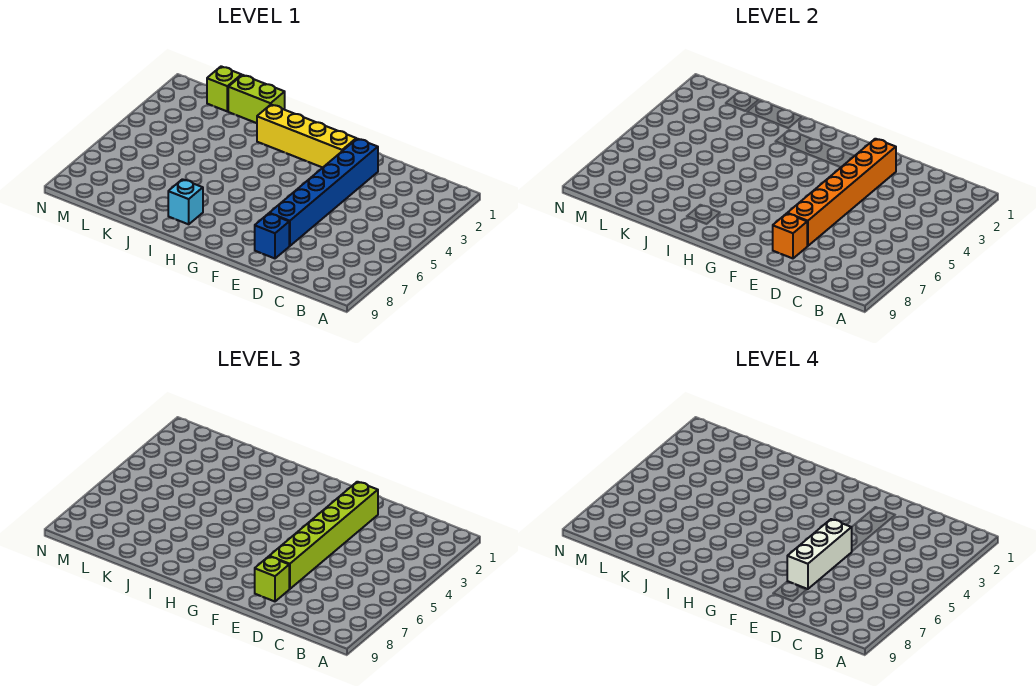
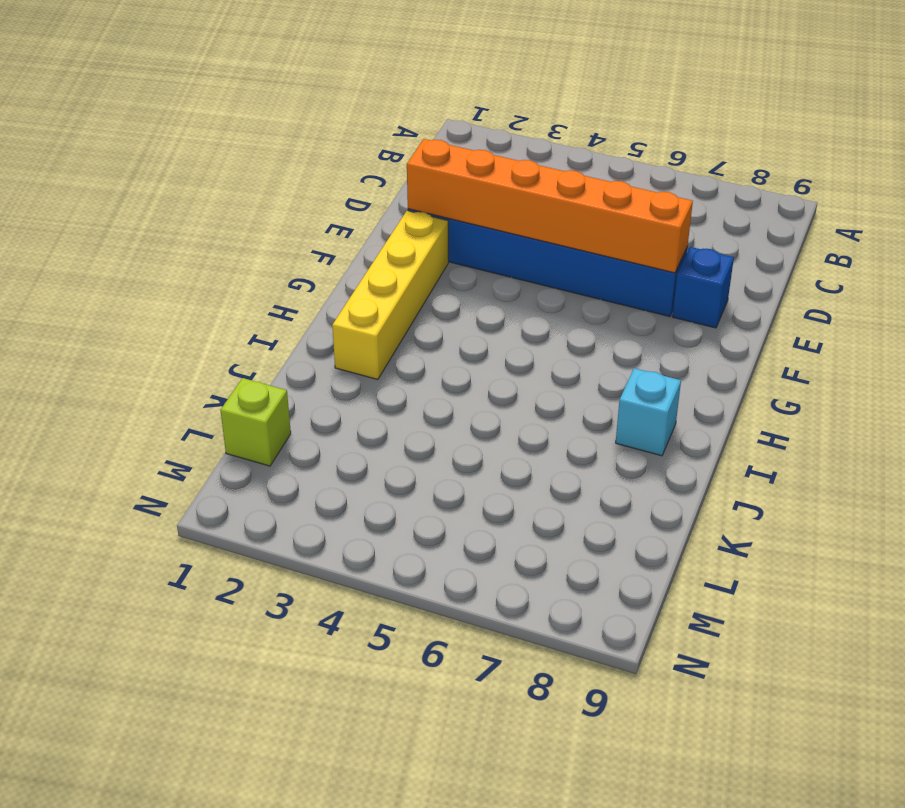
none -> lime brick J1:K1 level 1
none -> orange brick E8 level 2

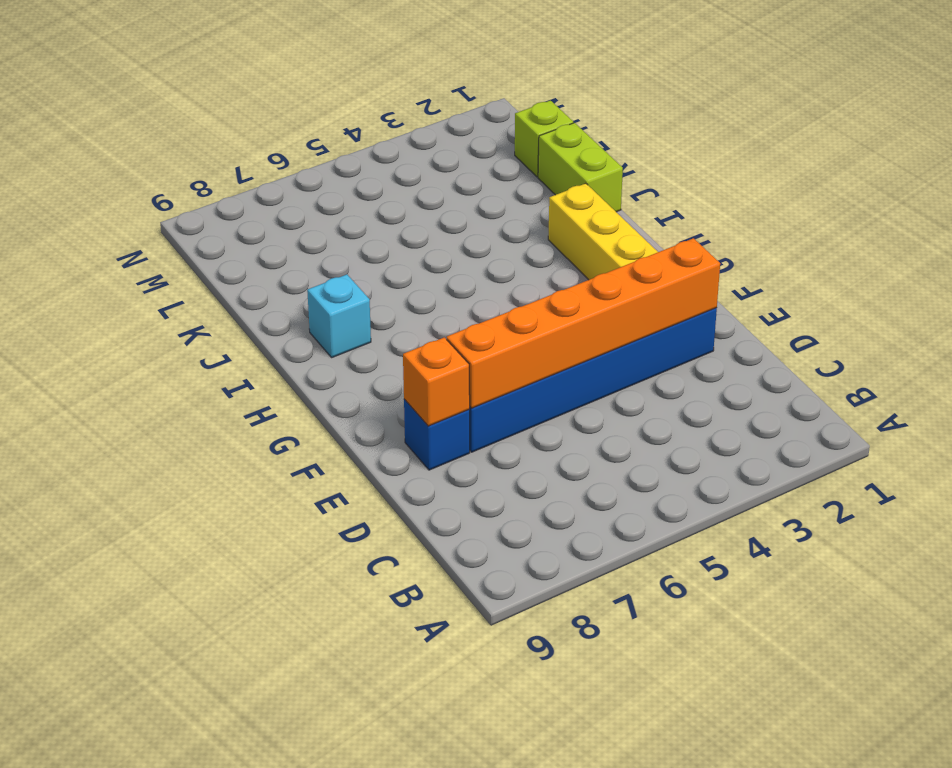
none -> lime brick E2:E7 level 3
none -> lime brick E8 level 3

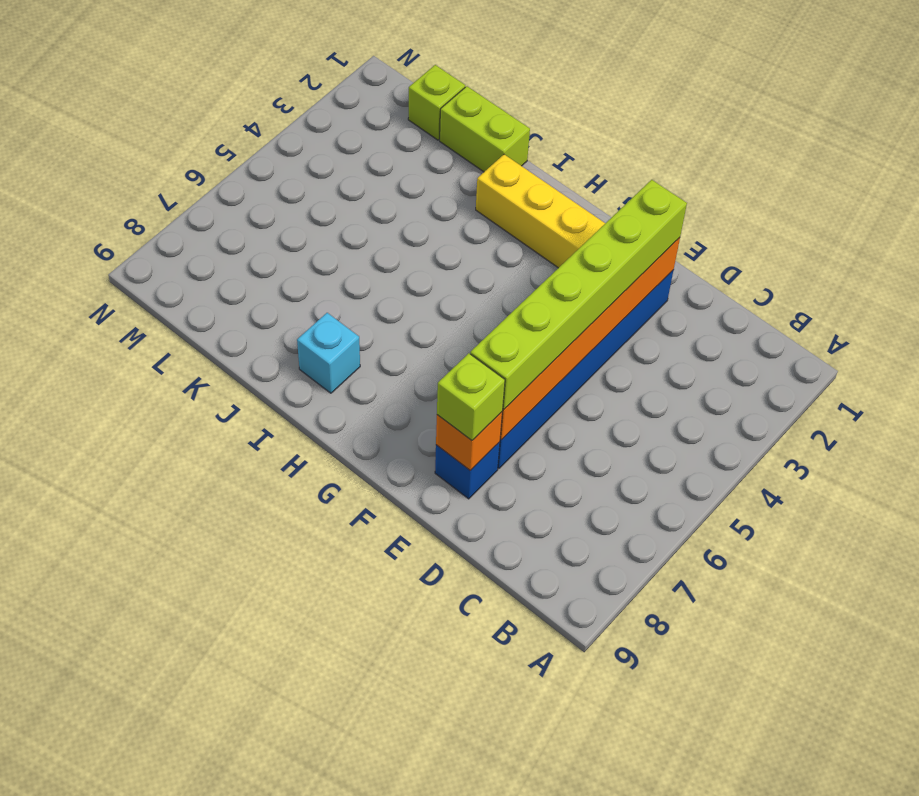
none -> white brick E5:E7 level 4

